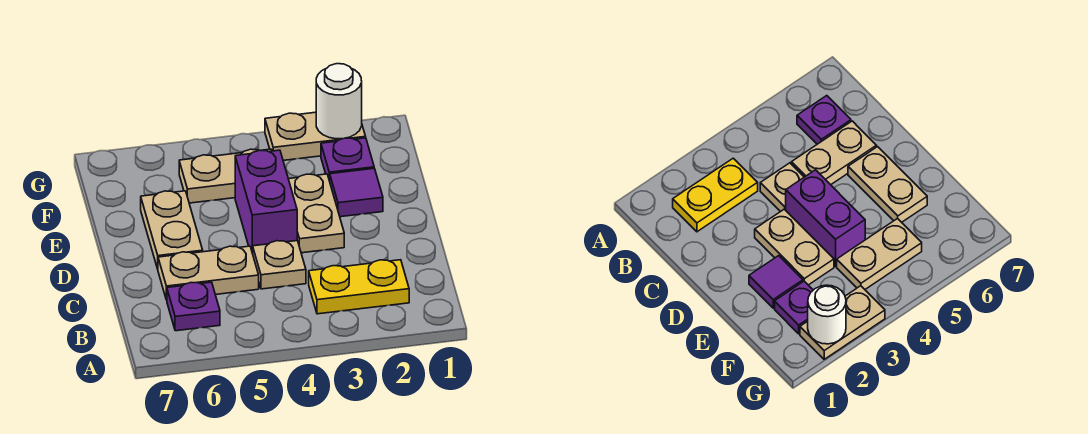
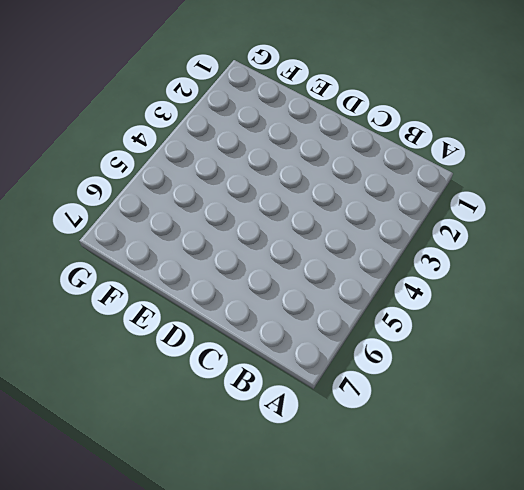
none -> yellow plate B2:B3 level 1
none -> purple plate B6 level 1
none -> tan plate C4 level 1

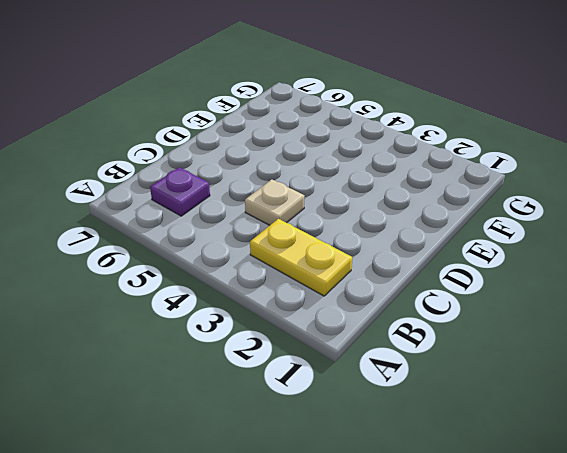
none -> tan plate C5:C6 level 1
none -> tan plate D3:E3 level 1
none -> purple brick D4:E4 level 1

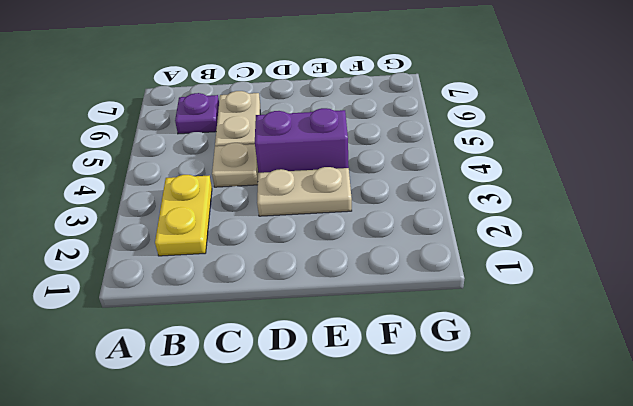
none -> tan plate D6:E6 level 1
none -> purple tile E2 level 1
none -> purple plate F2 level 1

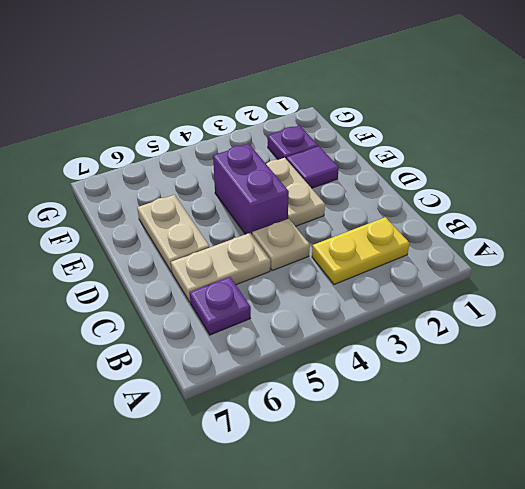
none -> tan plate F4:F5 level 1
none -> tan plate G2:G3 level 1
none -> white round brick G2 level 2

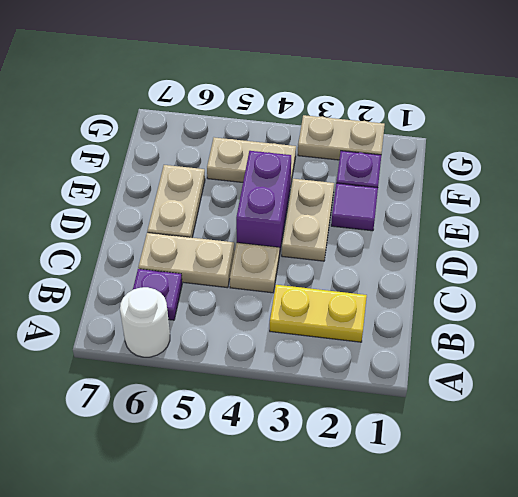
white round brick A6 level 1 -> white round brick G2 level 2

